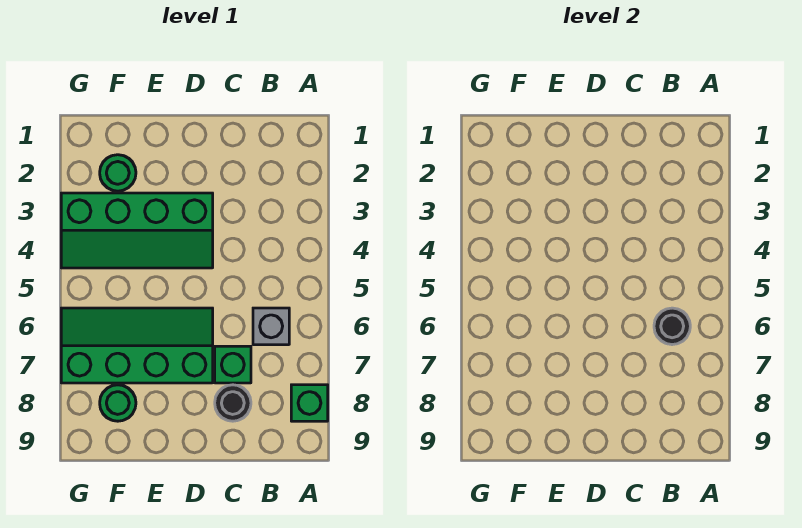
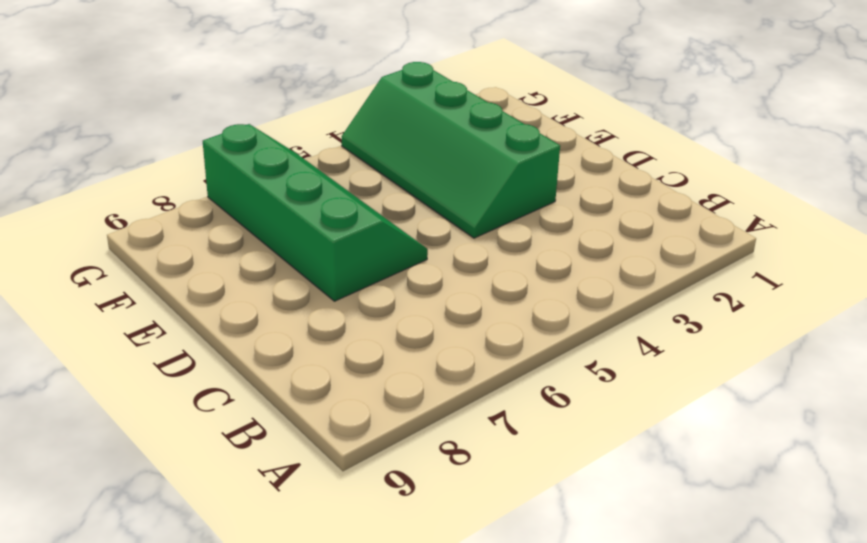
none -> green brick A8 level 1
none -> grey brick B6 level 1

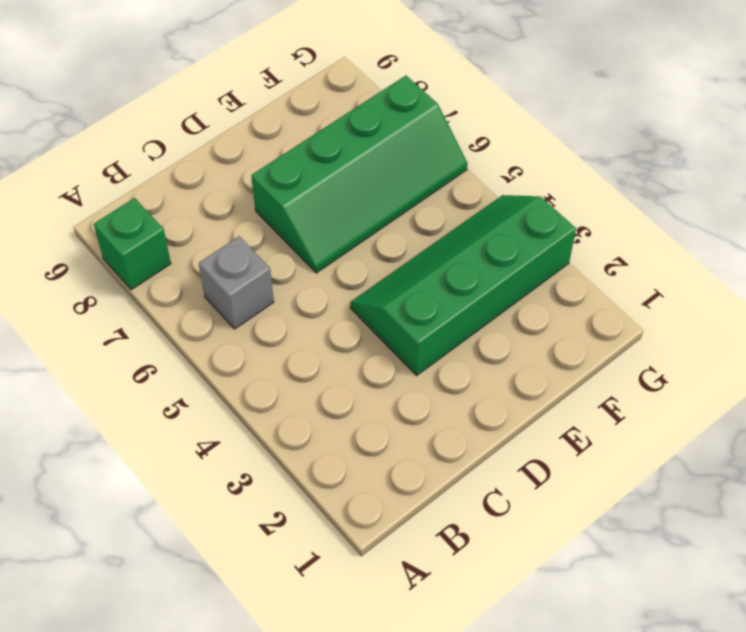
none -> green brick C7 level 1
none -> black round brick C8 level 1

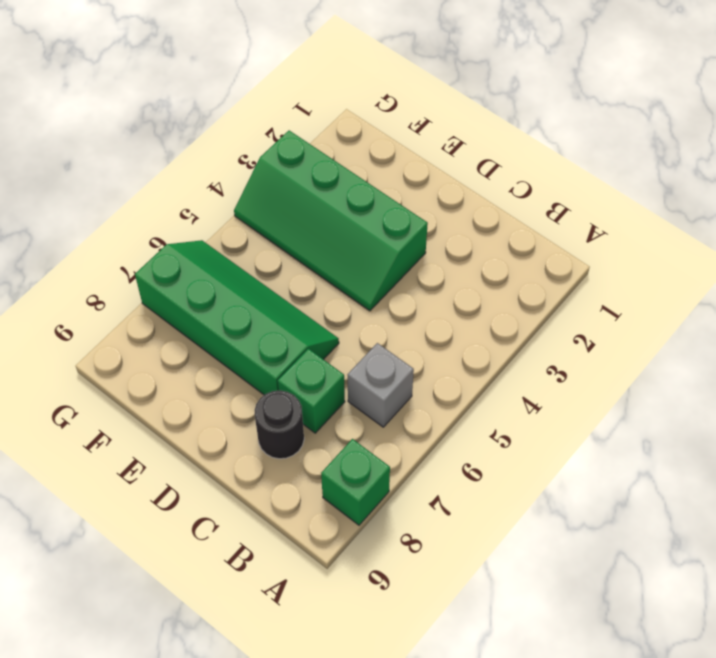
none -> green round brick F2 level 1
none -> green round brick F8 level 1

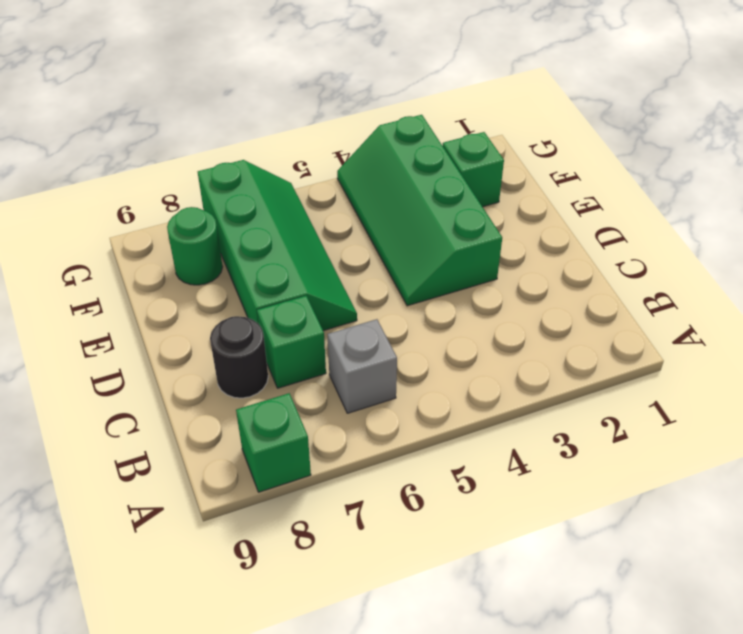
green brick F2 level 1 -> green round brick F2 level 1
none -> black round brick B6 level 2

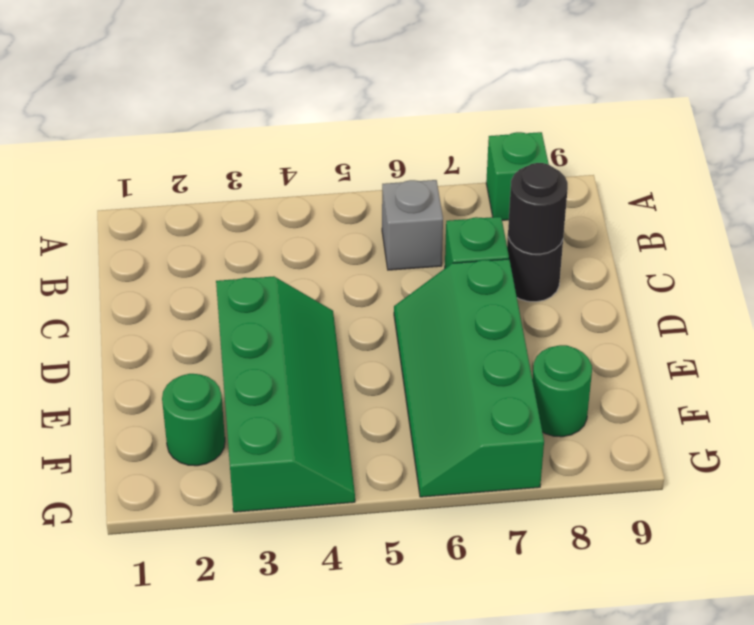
black round brick C8 level 2 -> black round brick B6 level 2

